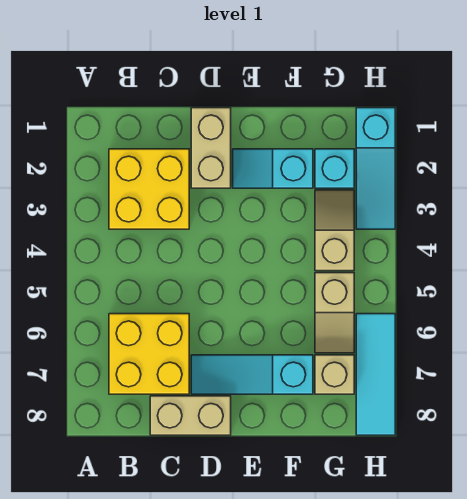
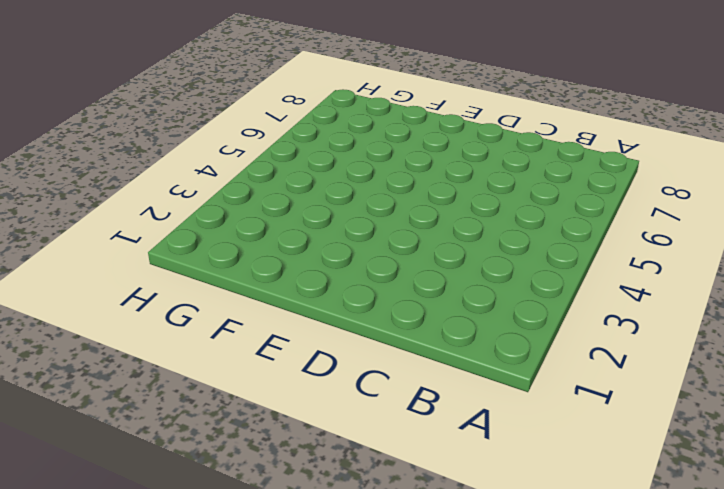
none -> yellow brick B2:C3 level 1
none -> yellow brick B6:C7 level 1
none -> tan brick C8:D8 level 1

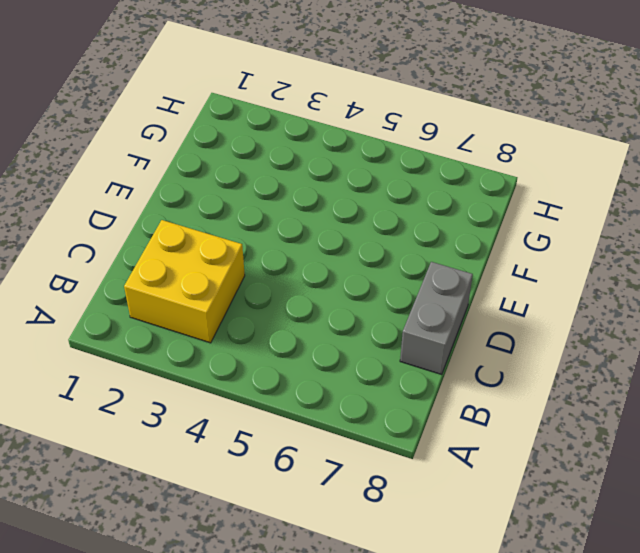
grey brick C8:D8 level 1 -> tan brick C8:D8 level 1
none -> yellow brick B6:C7 level 1
none -> tan brick D1:D2 level 1
none -> cyan slope D7:F7 level 1 top F

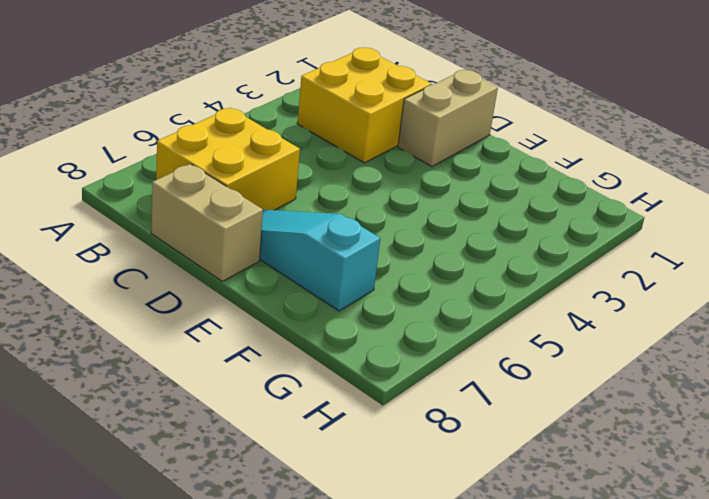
none -> cyan slope E2:F2 level 1 top F
none -> cyan brick G2 level 1
none -> tan slope G3:G4 level 1 top 4

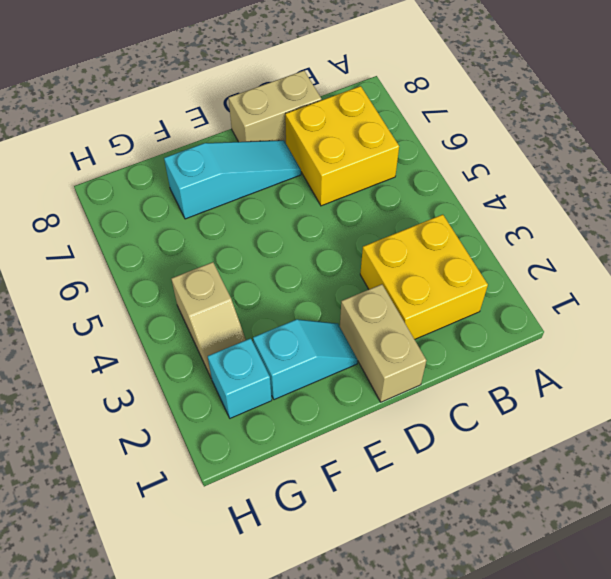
none -> tan slope G5:G6 level 1 top 5
none -> tan brick G7 level 1
none -> cyan slope H1:H3 level 1 top 1

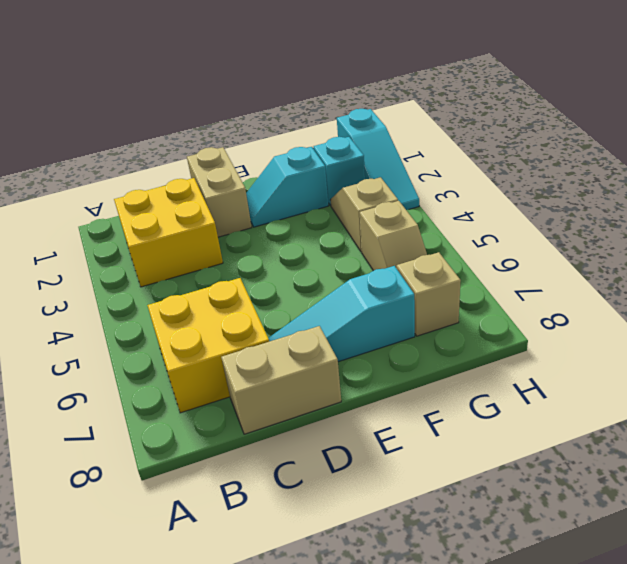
none -> cyan tile H6:H8 level 1

